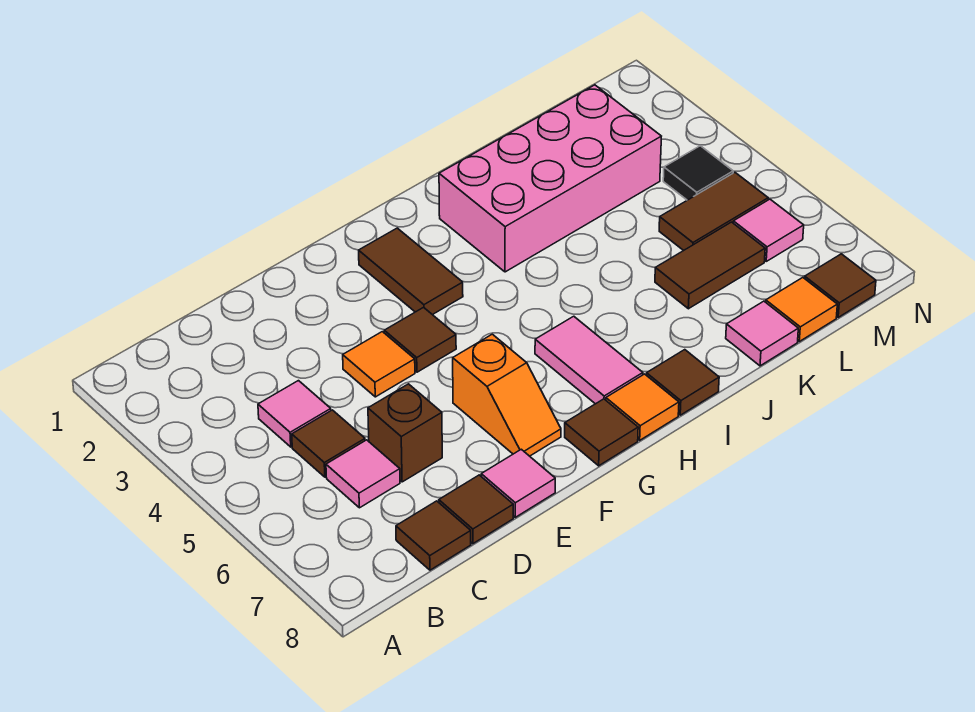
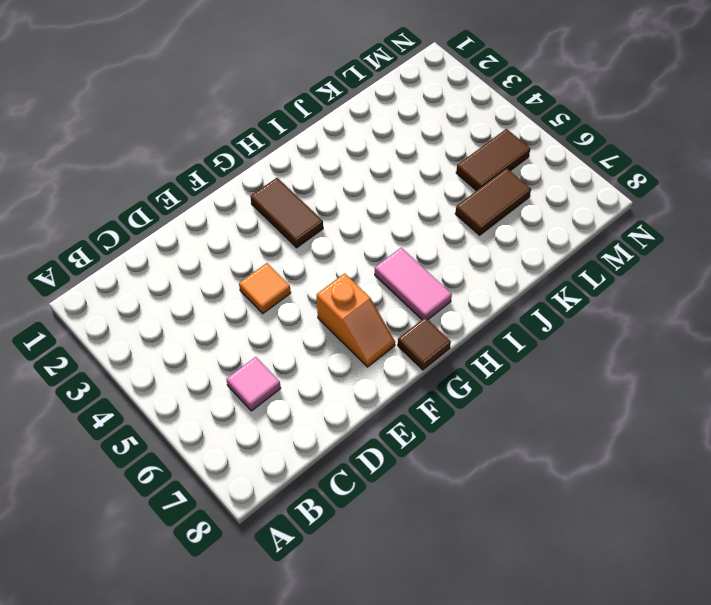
none -> pink tile C4 level 1
none -> brown tile C5 level 1
none -> brown tile C8 level 1

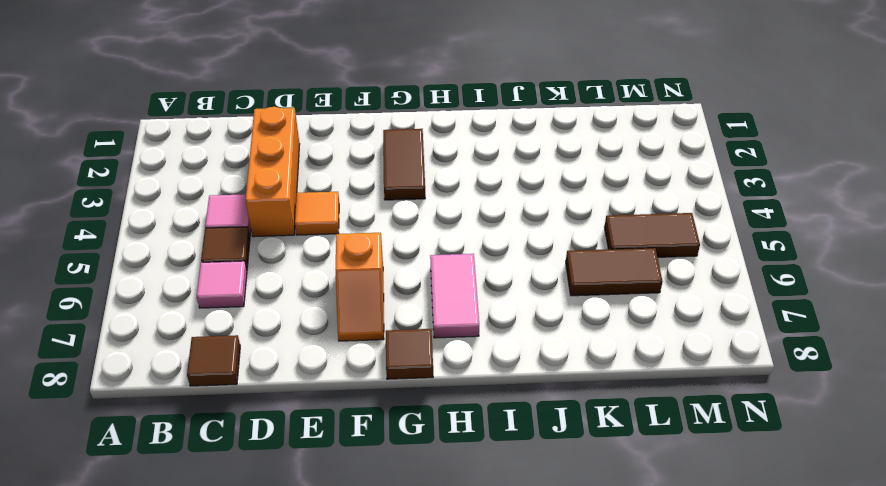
orange brick D2:D4 level 1 -> none
none -> brown brick D6 level 1
none -> brown tile D8 level 1
none -> pink tile E8 level 1

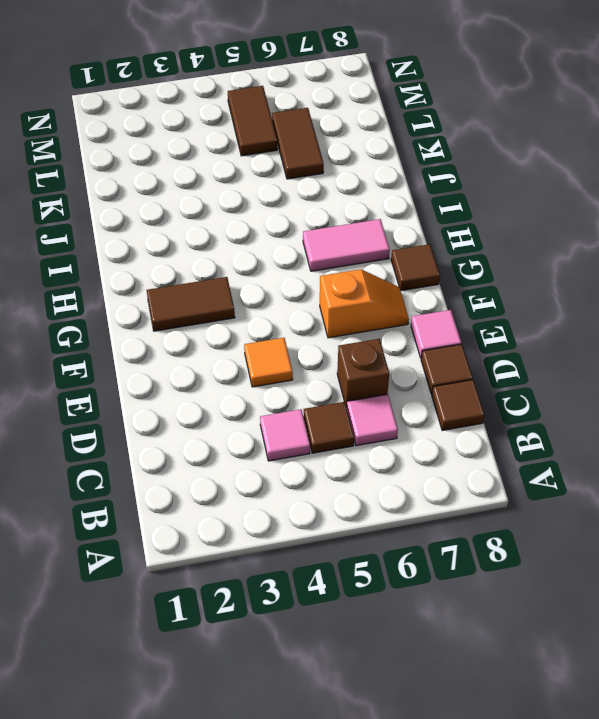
none -> brown tile F4 level 1
none -> orange tile H8 level 1
none -> pink brick I2:L3 level 1

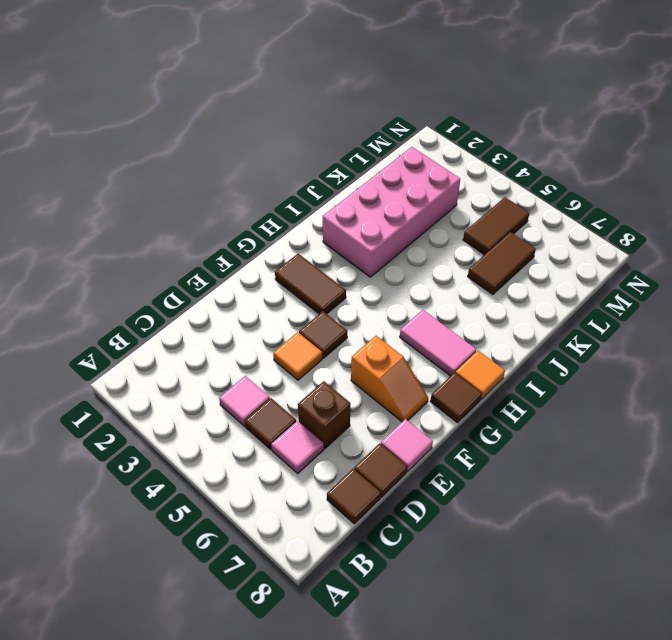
none -> brown tile I8 level 1
none -> pink tile K8 level 1
none -> orange tile L8 level 1

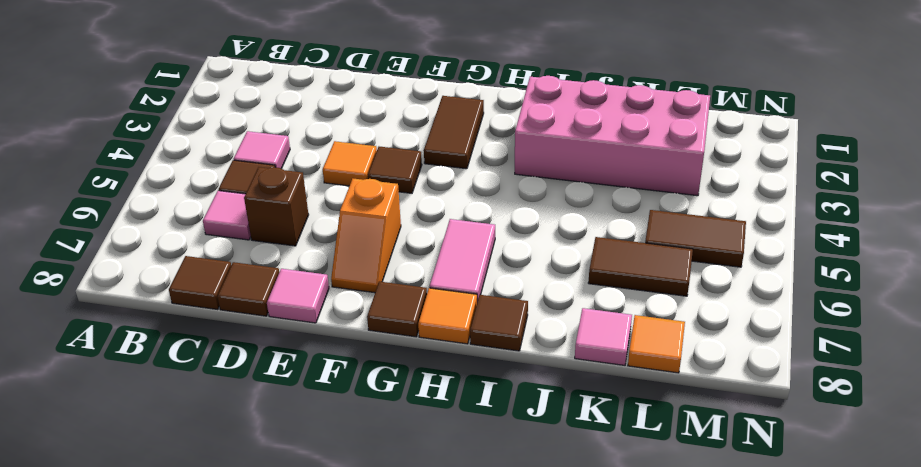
none -> black tile M4 level 1
none -> pink tile M6 level 1
none -> brown tile M8 level 1

